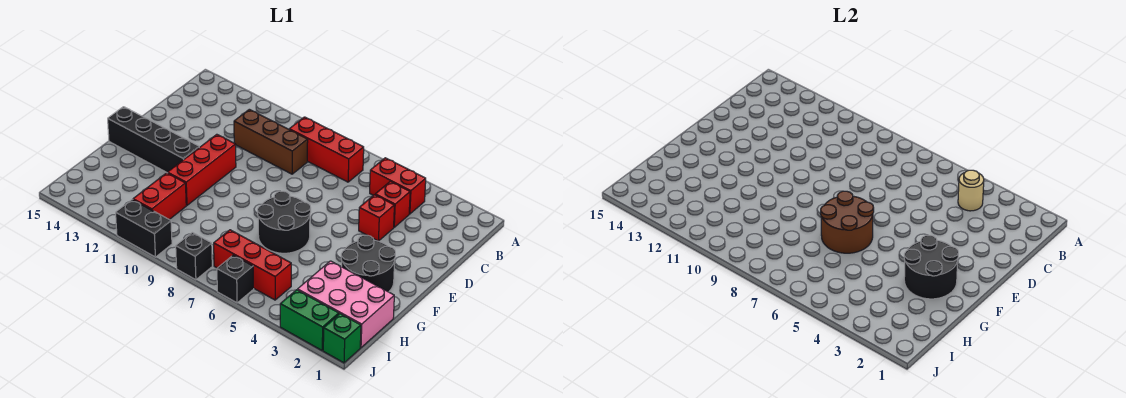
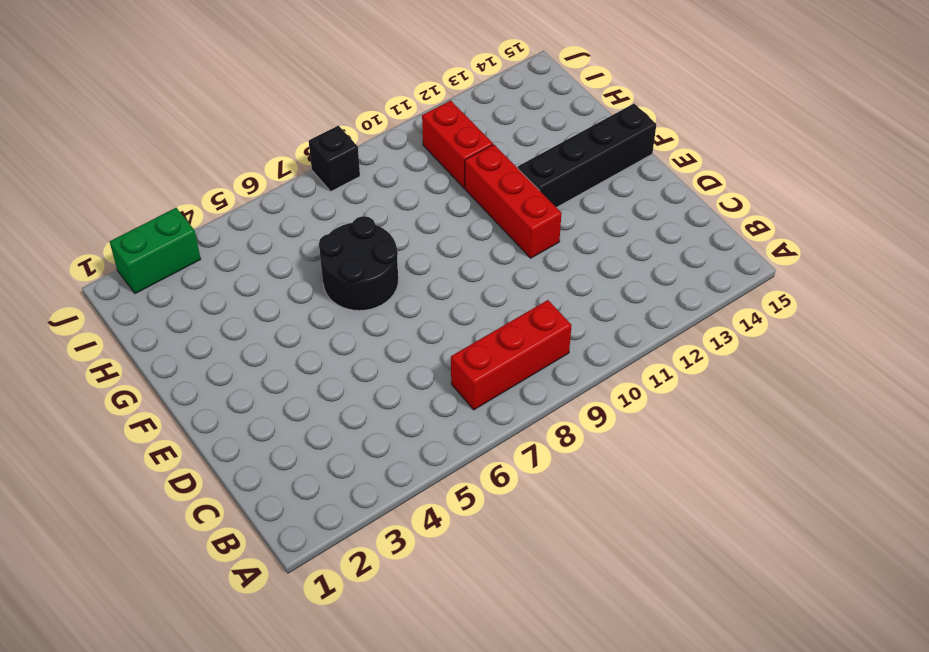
none -> red brick B4:B5 level 1
none -> red brick C4 level 1
none -> brown brick C9:C11 level 1

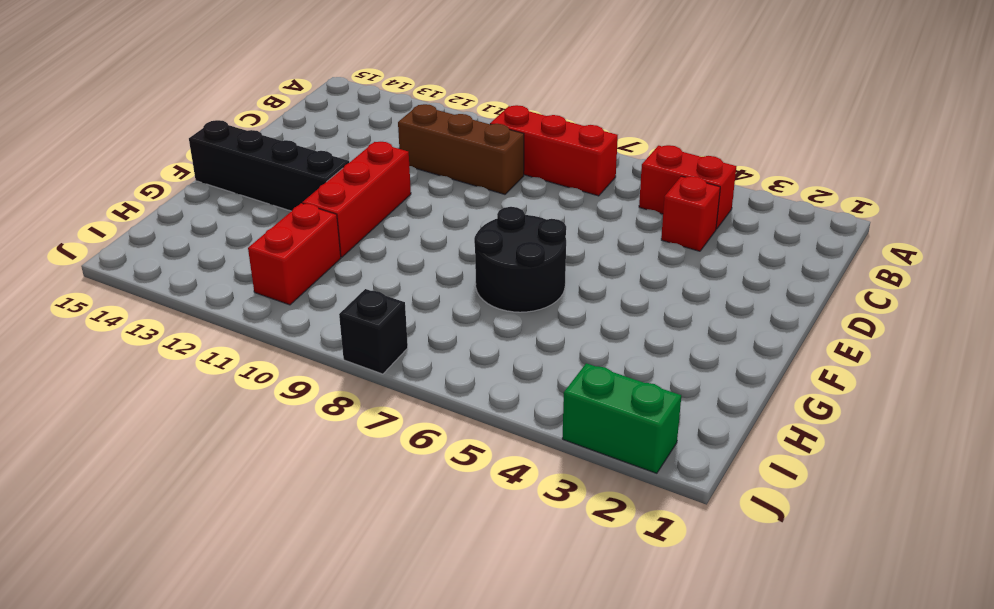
none -> red brick D4 level 1
none -> black round brick F2:G3 level 1
none -> pink brick H1:I3 level 1

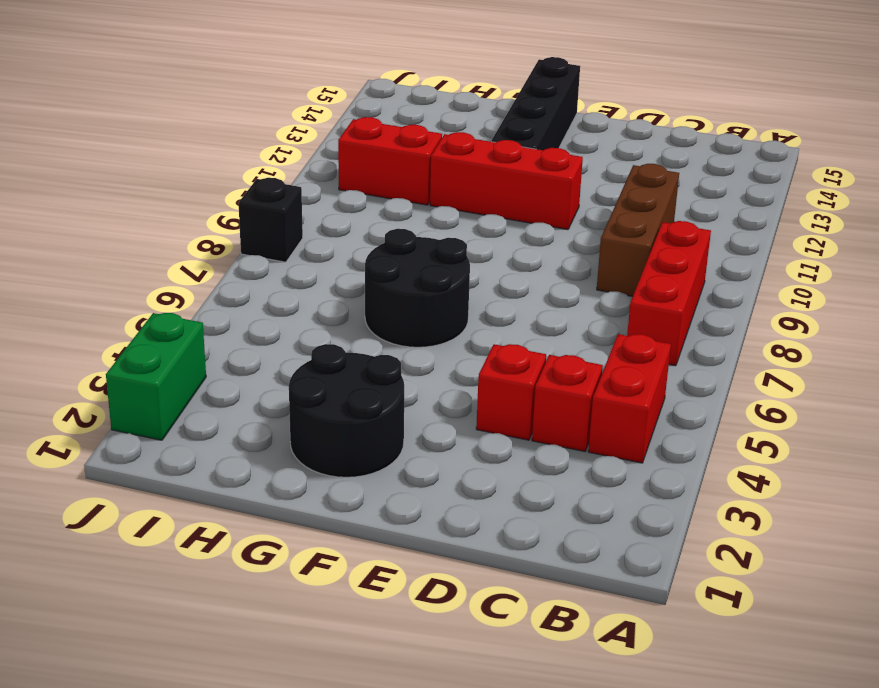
none -> pink brick H1:I3 level 1
none -> red brick I5:I7 level 1
none -> green brick J1 level 1

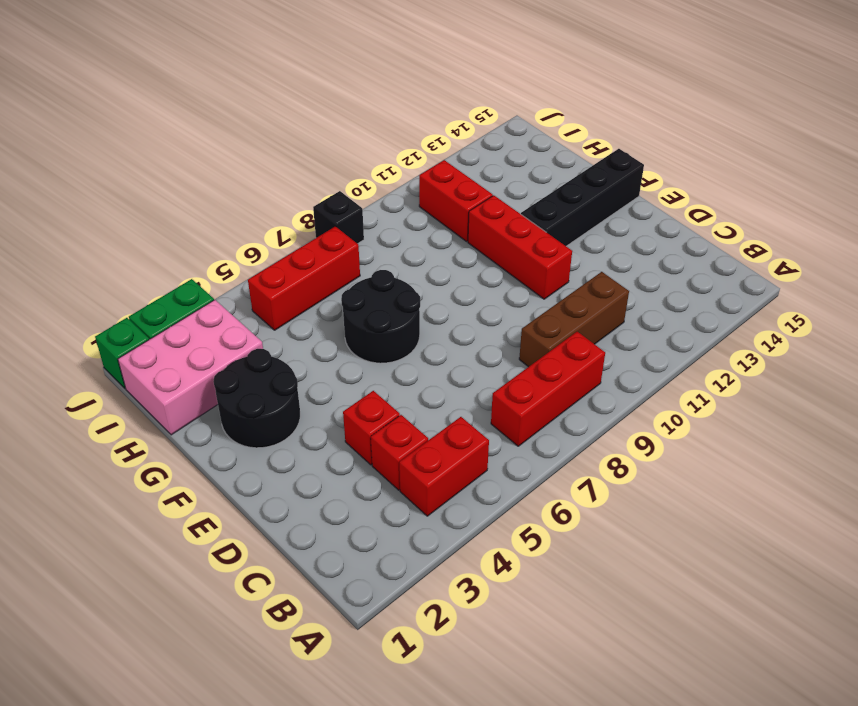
none -> black brick J6 level 1
none -> black brick J10:J11 level 1
none -> tan round brick B4 level 2

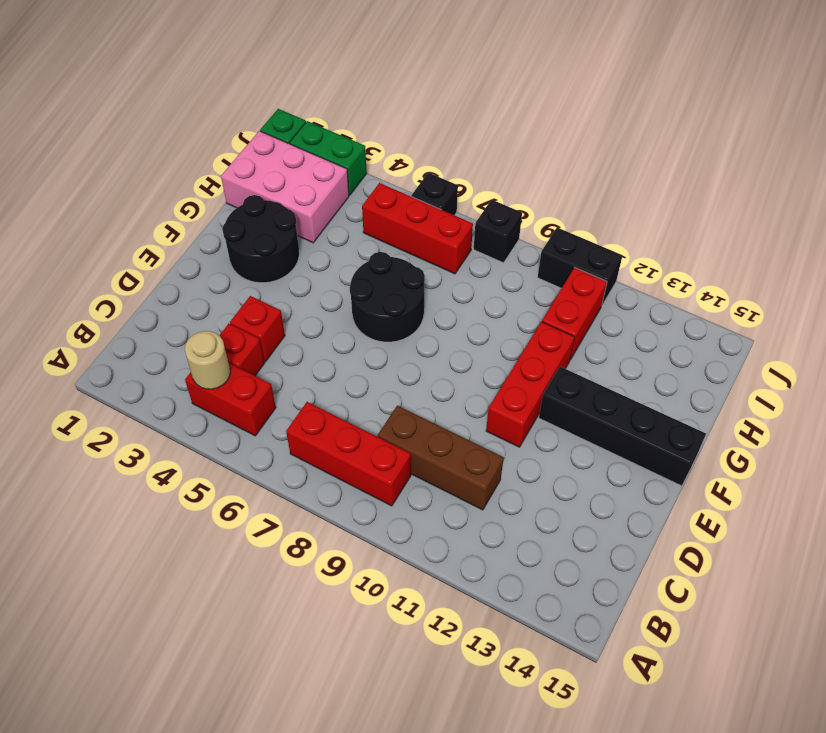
none -> black round brick F2:G3 level 2
none -> brown round brick F6:G7 level 2

